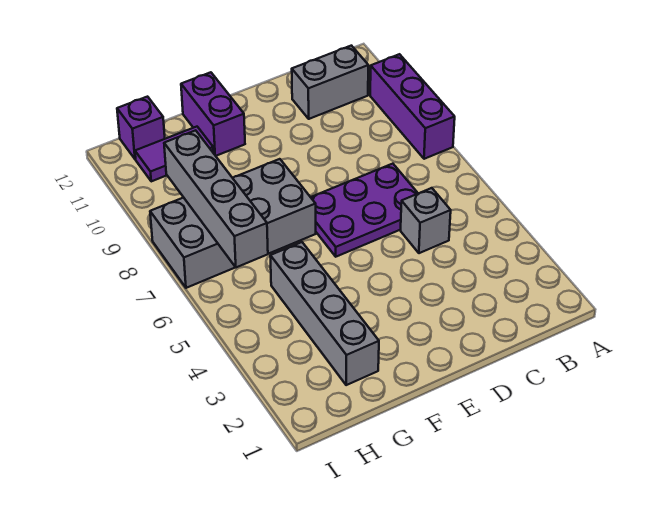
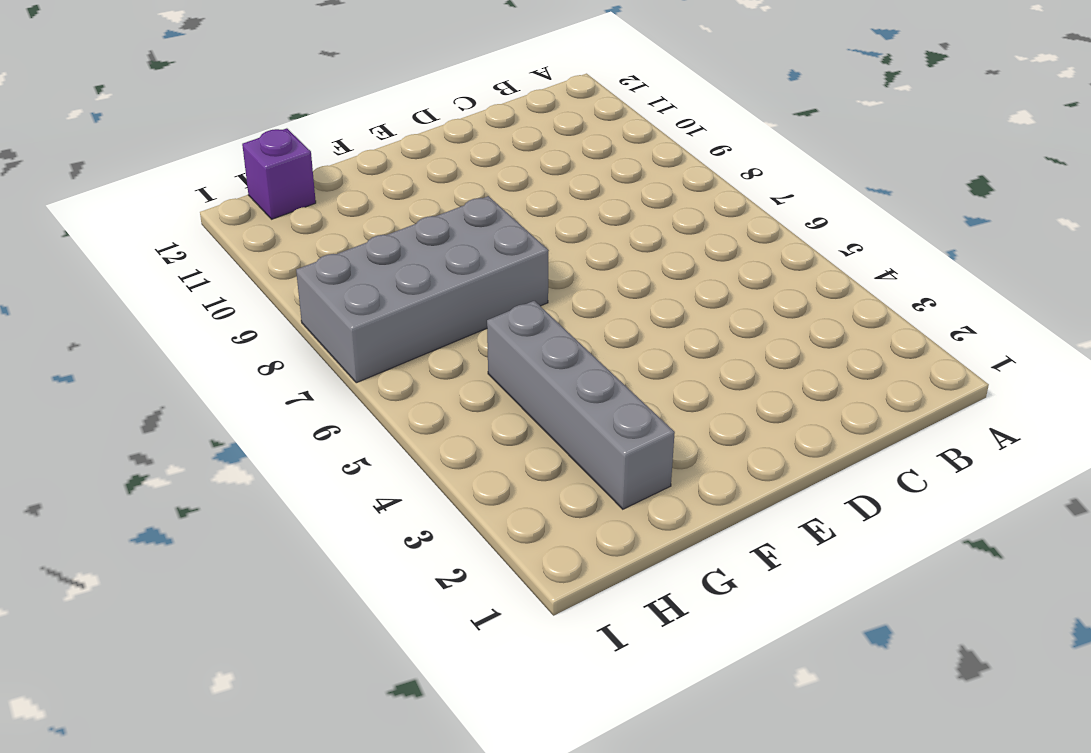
none -> purple brick A8:A10 level 1
none -> grey brick B11:C11 level 1

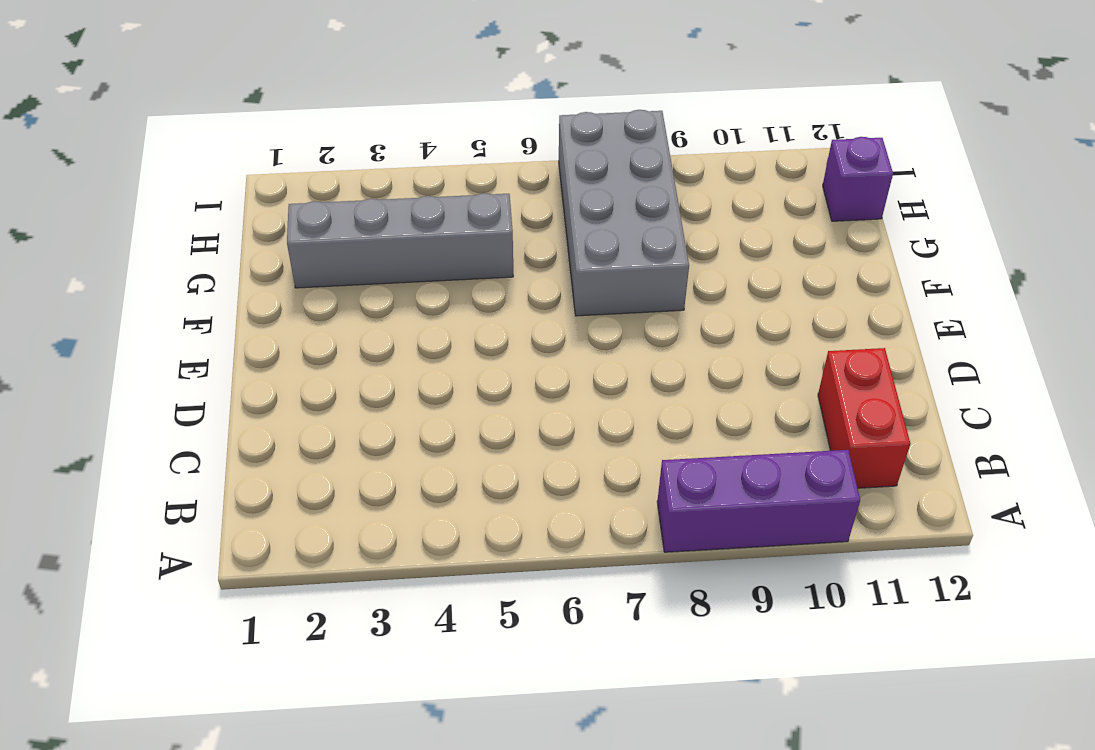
red brick B11:C11 level 1 -> grey brick B11:C11 level 1
none -> grey brick C5 level 1
none -> purple plate C6:E7 level 1

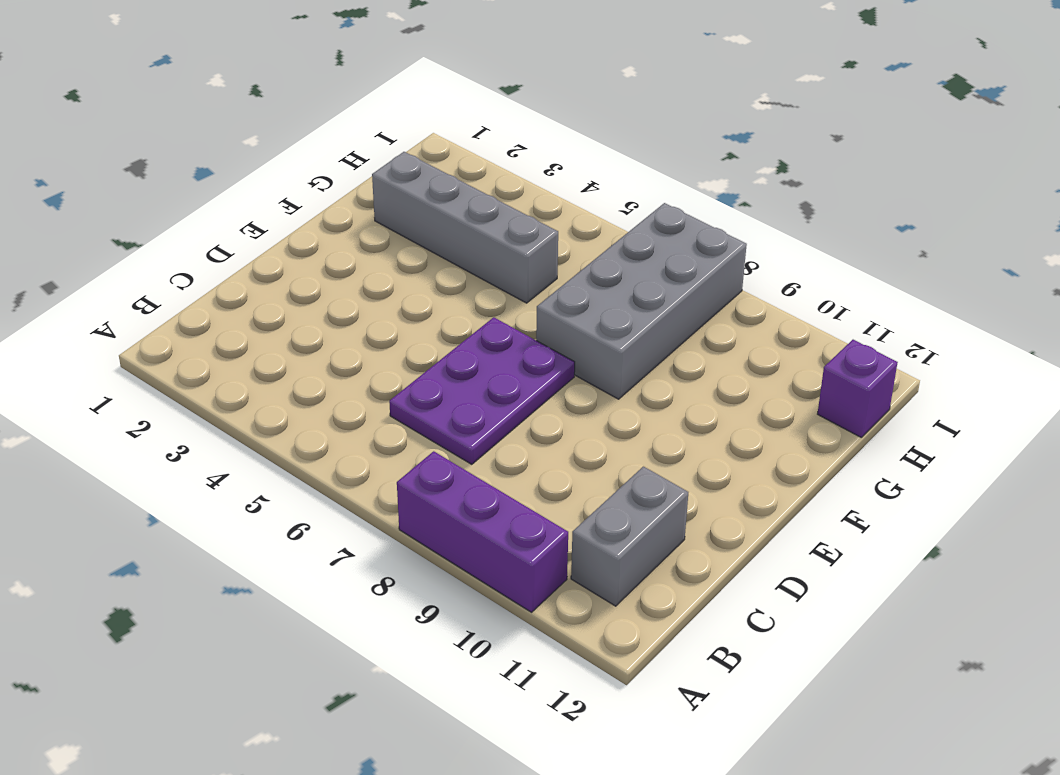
none -> grey brick C5 level 1
none -> purple brick F11:F12 level 1

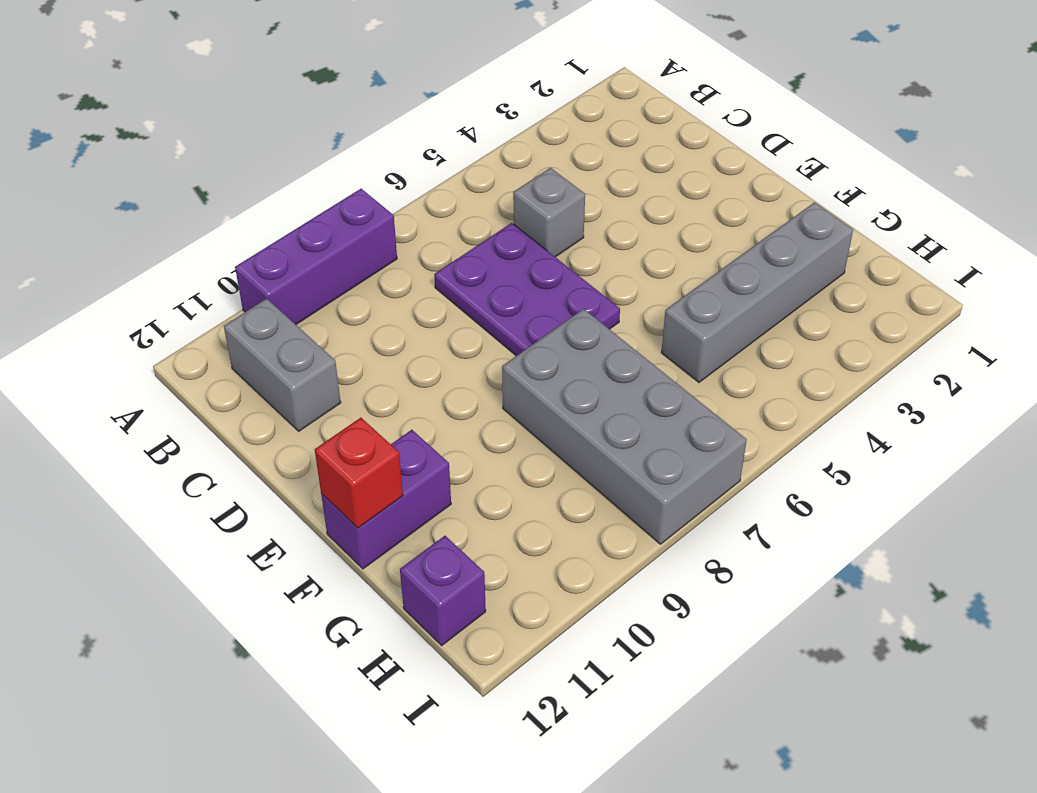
red brick F12 level 2 -> none
none -> purple tile G11:H11 level 1
none -> grey brick H6:H9 level 2

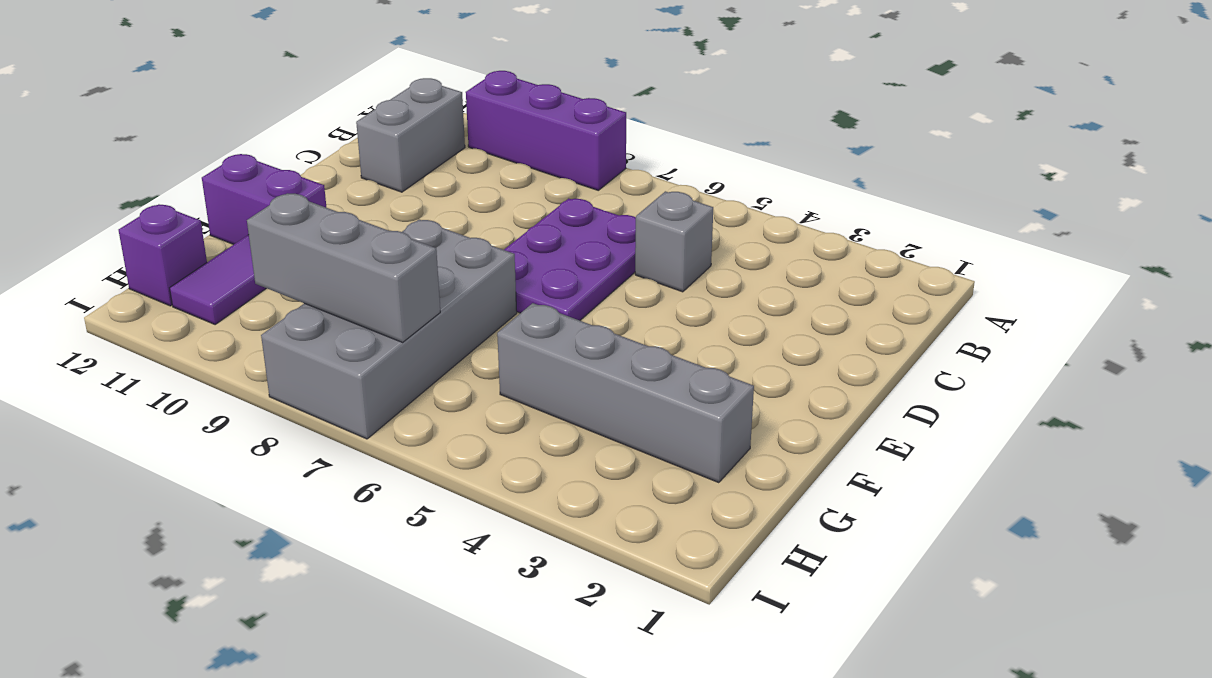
grey brick H7:H9 level 2 -> grey brick H6:H9 level 2

